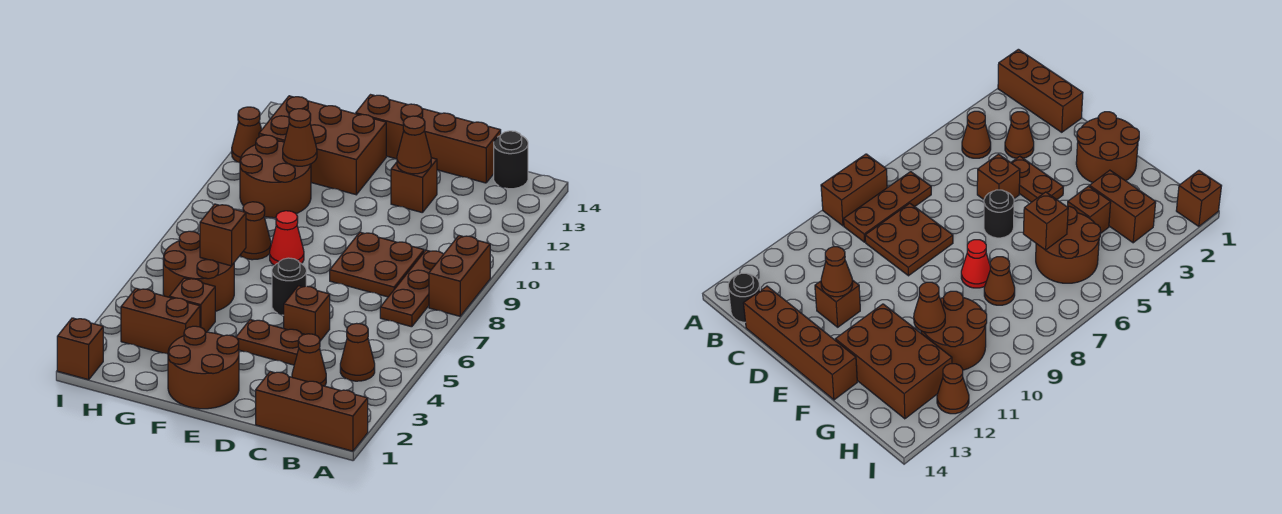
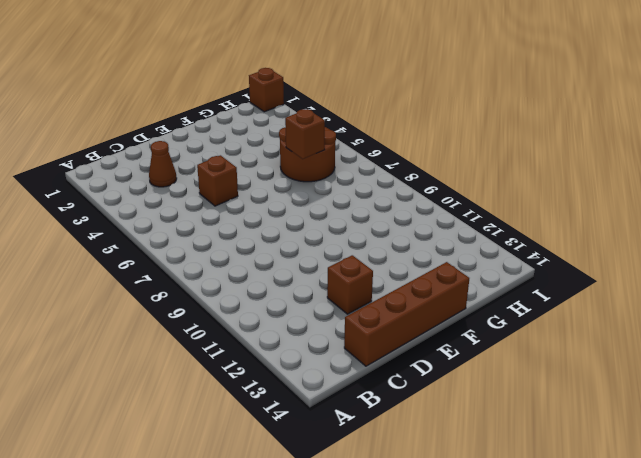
none -> brown brick A1:C1 level 1
none -> brown brick A8:A9 level 1
none -> brown cone B4 level 1

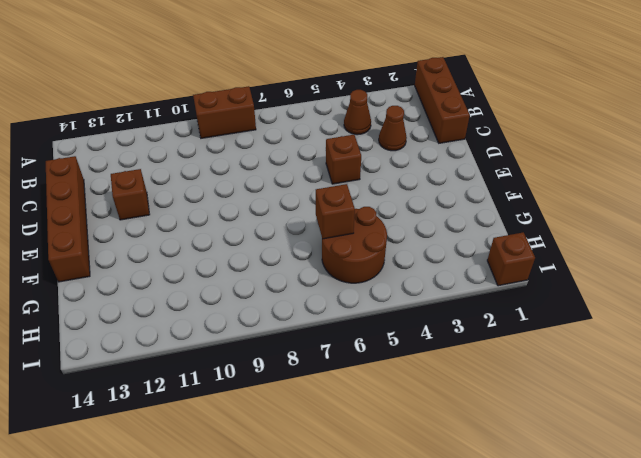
none -> brown plate B7:B9 level 1
none -> black round brick B14 level 1
none -> brown plate C8:D9 level 1

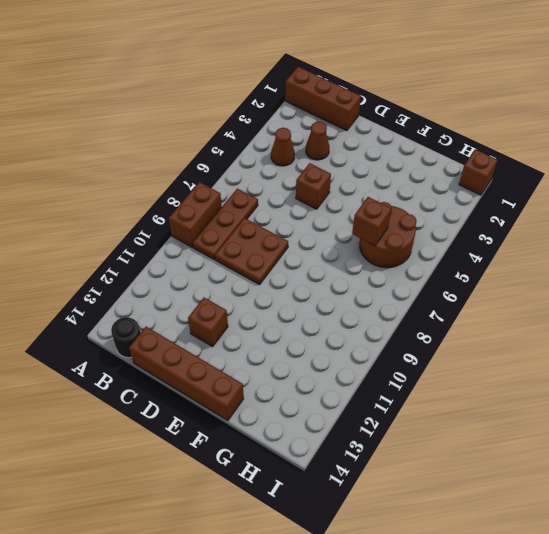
none -> brown plate D4:E4 level 1
none -> brown round brick E1:F2 level 1
none -> black round brick E6 level 1

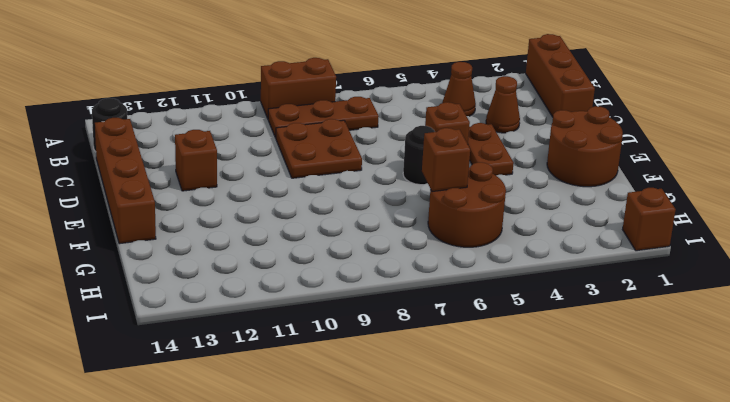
none -> red cone F8 level 1
none -> brown brick F12:H13 level 1
none -> brown brick G3:H3 level 1

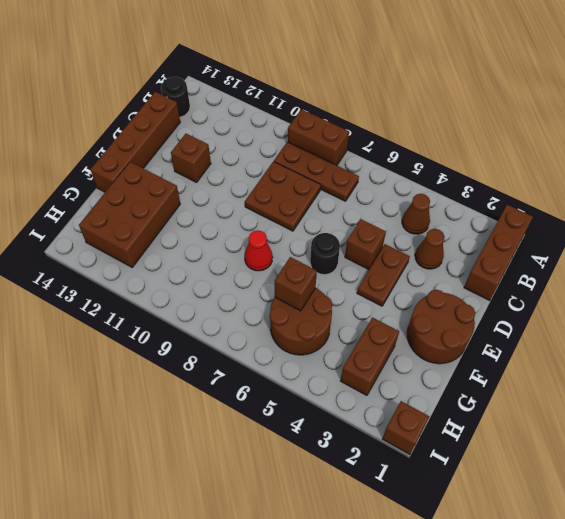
none -> brown brick G4 level 1
none -> brown cone G8 level 1
none -> brown round brick G10:H11 level 1

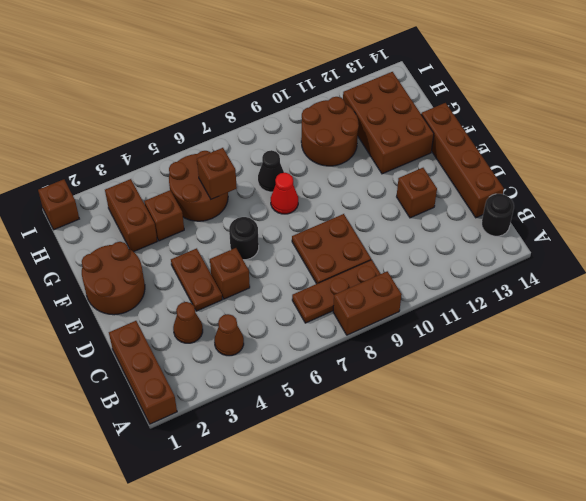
black cone G8 level 1 -> brown cone G8 level 1
none -> brown cone I12 level 1
none -> brown cone D12 level 2
none -> brown cone G11 level 2

